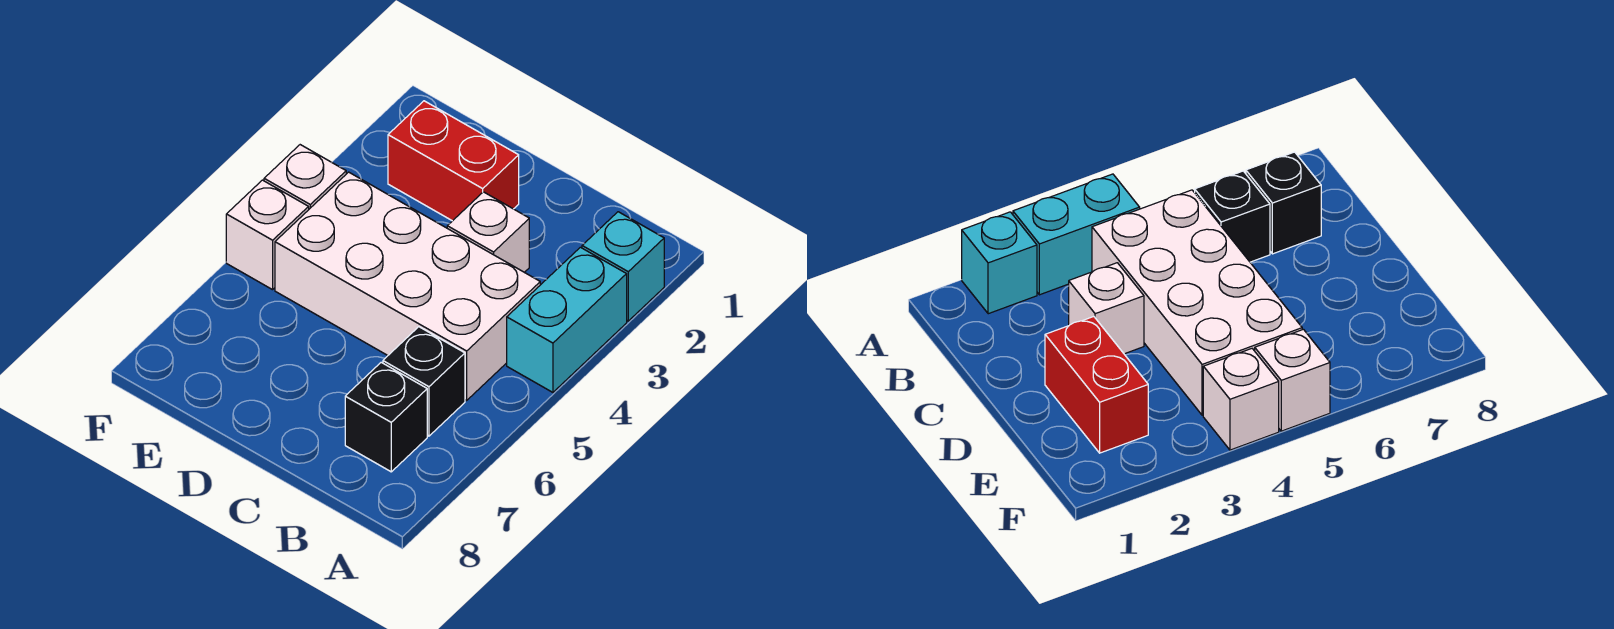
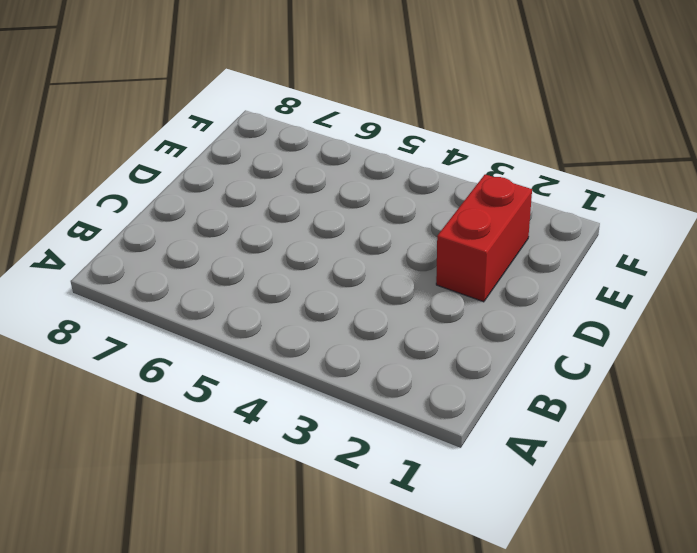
none -> cyan brick A2 level 1
none -> cyan brick A3:A4 level 1

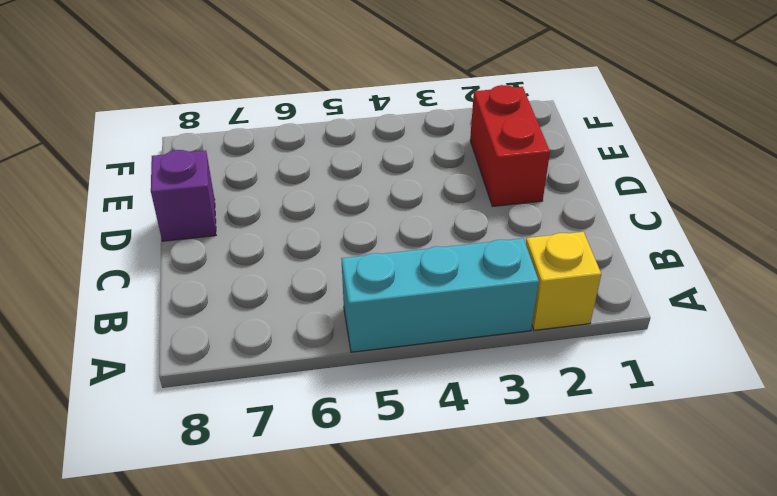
yellow brick A2 level 1 -> cyan brick A2 level 1
cyan brick A3:A5 level 1 -> cyan brick A3:A4 level 1
purple brick D8 level 1 -> none
none -> white brick B4:E5 level 1
none -> black brick B6 level 1

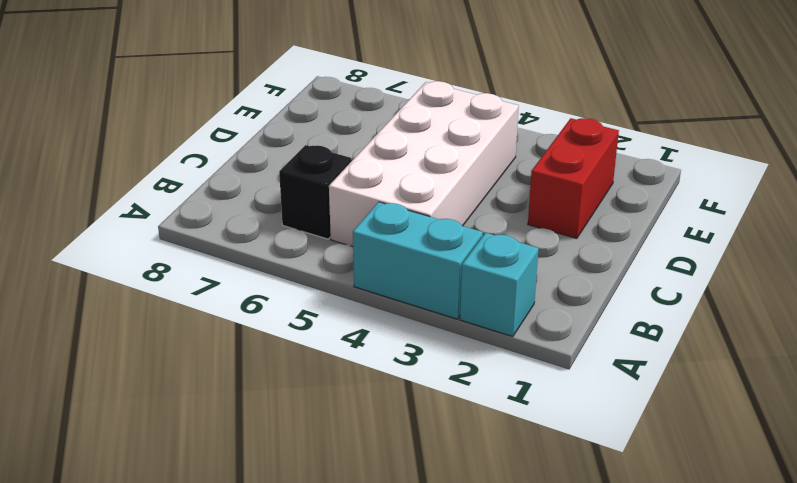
none -> black brick B7 level 1
none -> white brick C3 level 1

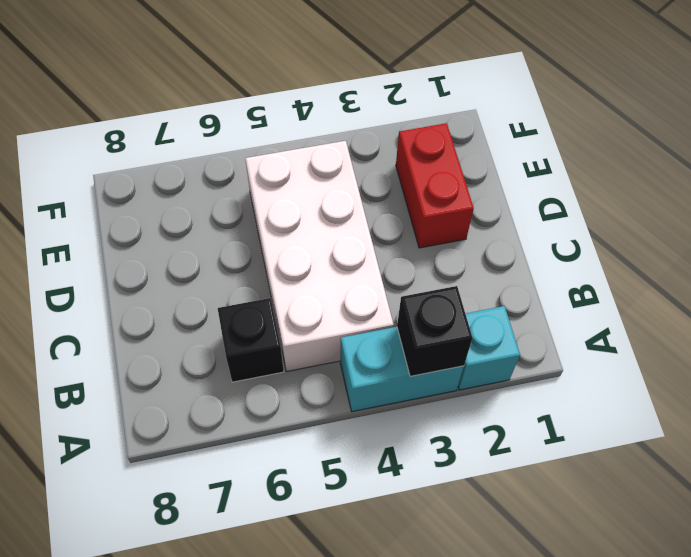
black brick A3 level 2 -> black brick B7 level 1
none -> white brick C3 level 1
none -> white brick F4 level 1

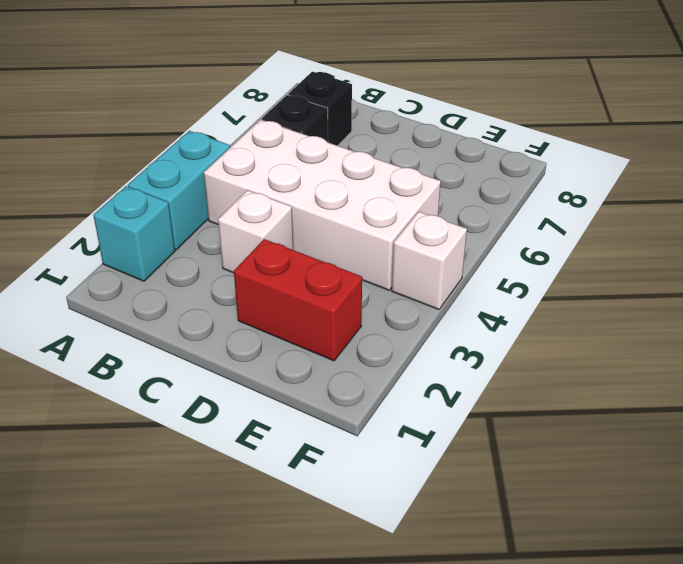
none -> white brick F5 level 1

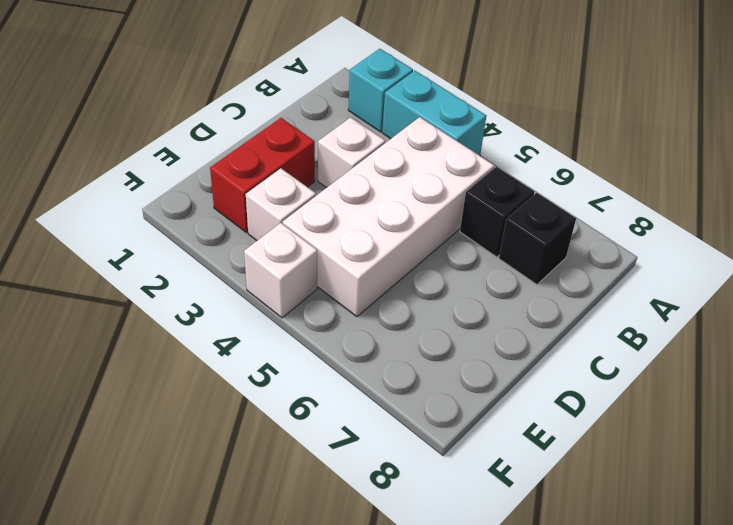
white brick E3 level 1 -> white brick F5 level 1

